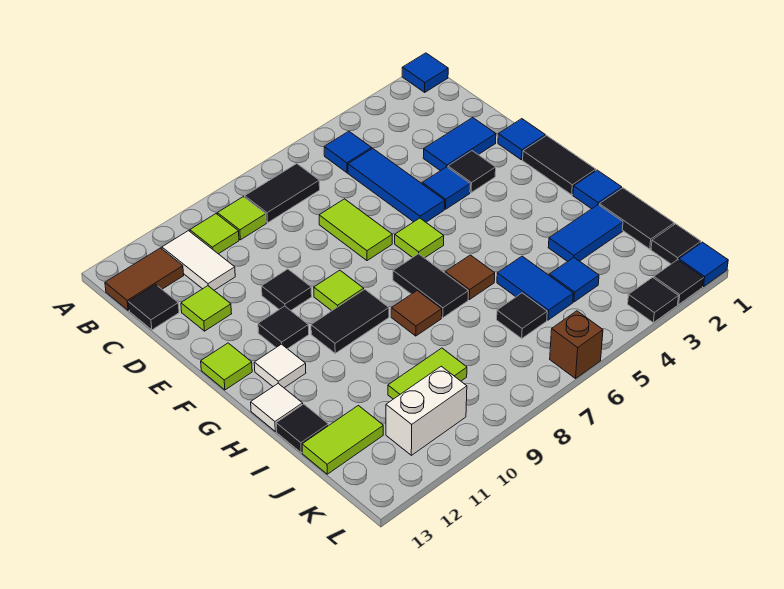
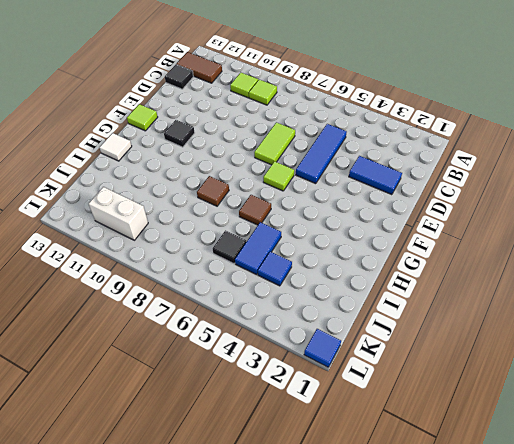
none -> blue tile A1 level 1
none -> blue tile B5 level 1
none -> black tile B7:B8 level 1
none -> white tile B11:C11 level 1

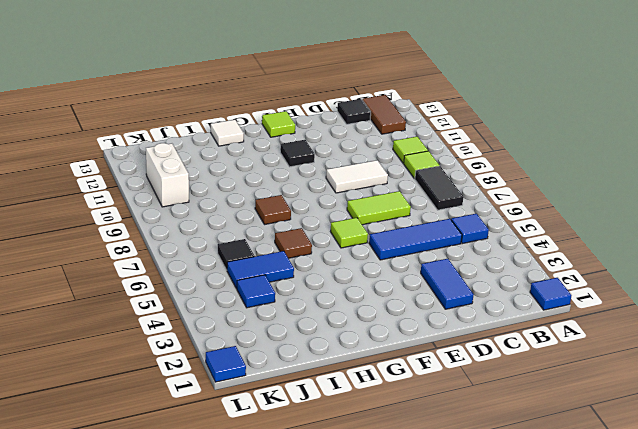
white tile D9:E9 level 1 -> white tile B11:C11 level 1
none -> lime tile D12 level 1
none -> blue tile E1 level 1
none -> black tile E3 level 1
none -> blue tile E4 level 1

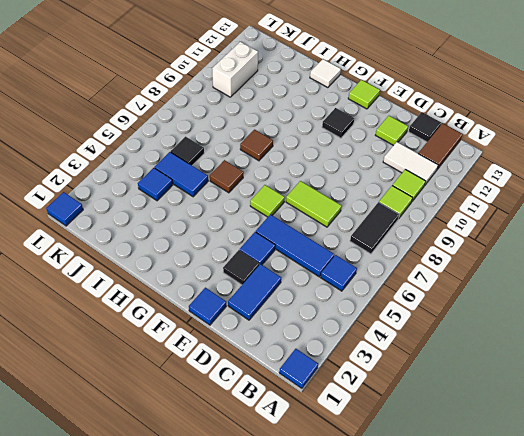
none -> black tile E10 level 1
none -> black tile F1:G1 level 1
none -> lime tile F9 level 1
none -> black tile G7:H7 level 1

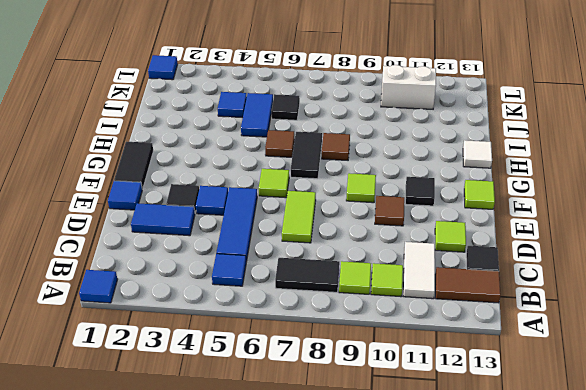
brown tile E10 level 1 -> black tile E10 level 1
none -> black tile G9:G10 level 1
none -> white tile G12 level 1
none -> blue tile H1 level 1
none -> black tile I1:J1 level 1

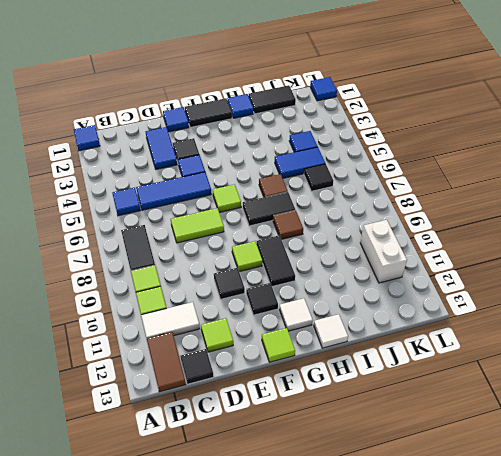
none -> blue tile I2:I3 level 1
none -> black tile I13 level 1
none -> lime tile J9:J10 level 1
none -> lime tile J12:J13 level 1

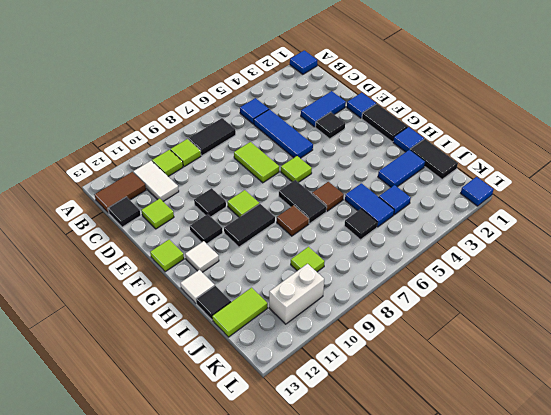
lime tile J9 level 1 -> lime tile J9:J10 level 1
none -> blue tile E4 level 1
none -> black tile K1 level 1
none -> black tile L2 level 1
none -> black tile L3 level 1

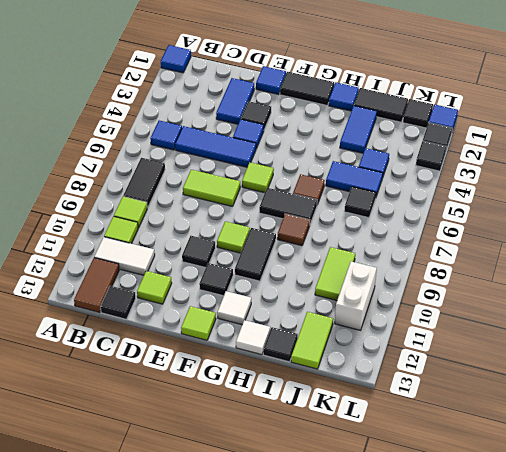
none -> brown brick L6 level 1

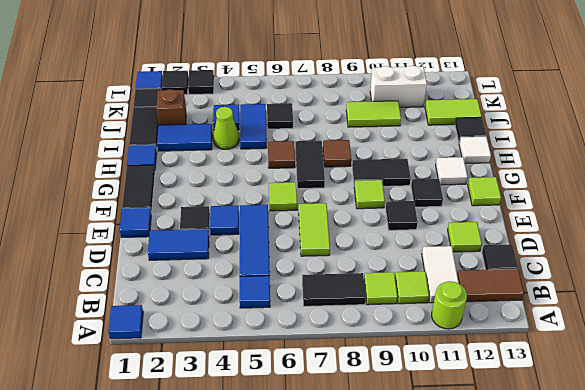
lime round brick A11 level 1 -> none
lime cone I4 level 1 -> none
brown brick J2 level 1 -> brown brick L6 level 1

